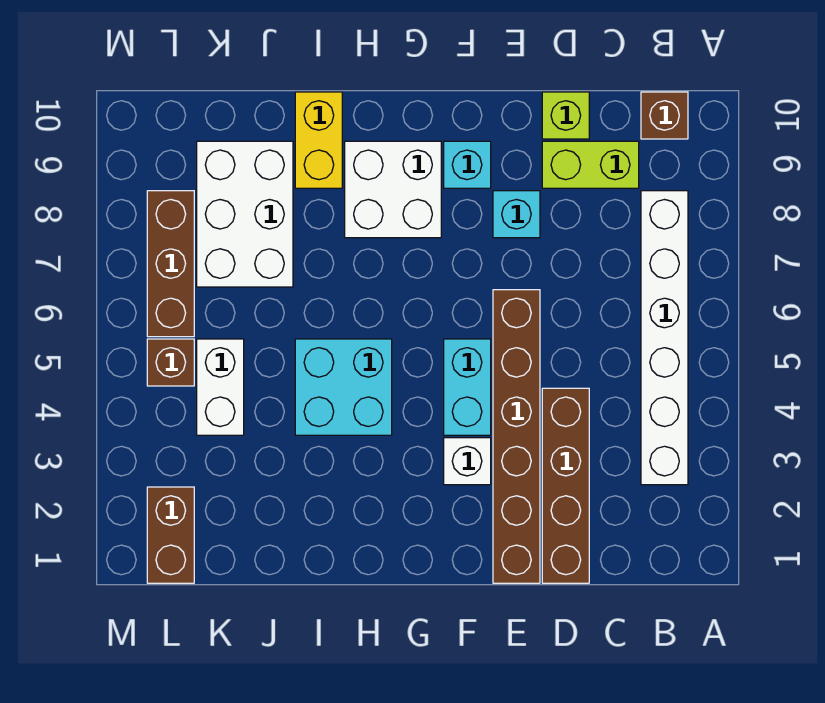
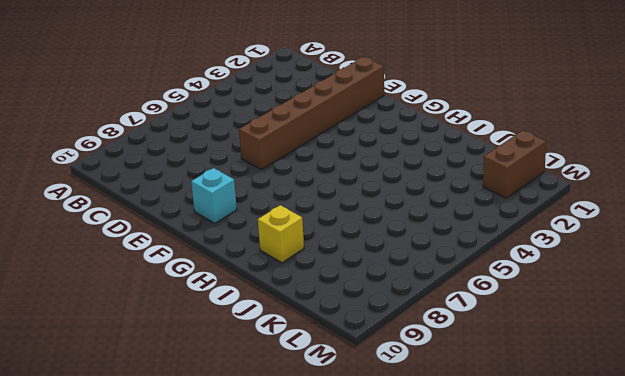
yellow brick I9 level 1 -> yellow brick I9:I10 level 1
none -> white brick B3:B8 level 1
none -> brown brick B10 level 1
none -> lime brick C9:D9 level 1

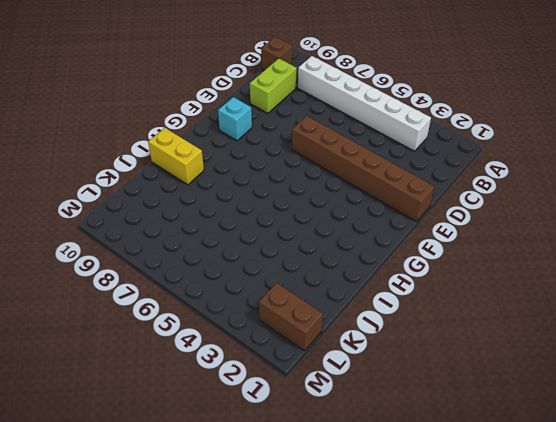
none -> brown brick D1:D4 level 1
none -> lime brick D10 level 1
none -> cyan brick E8 level 1

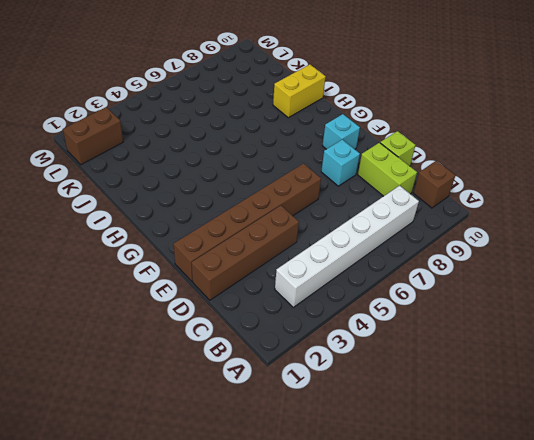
none -> white brick F3 level 1
none -> cyan brick F4:F5 level 1
none -> white brick G8:H9 level 1

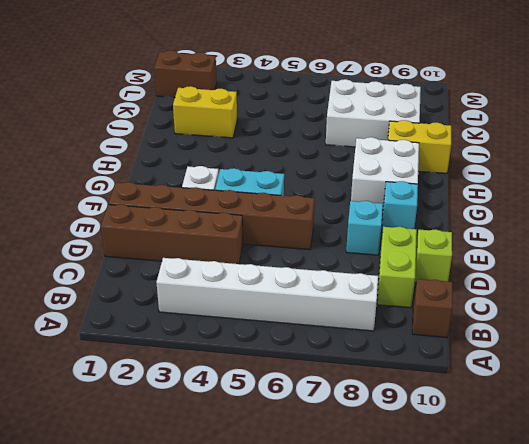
yellow brick J2:J3 level 1 -> none
none -> cyan brick H4:I5 level 1
none -> white brick K4:K5 level 1
none -> brown brick L5 level 1

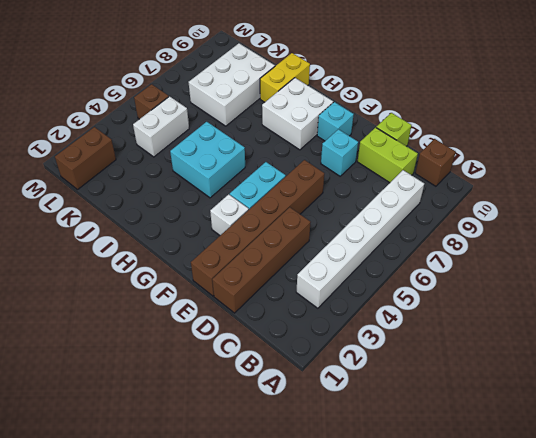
none -> brown brick L6:L8 level 1

